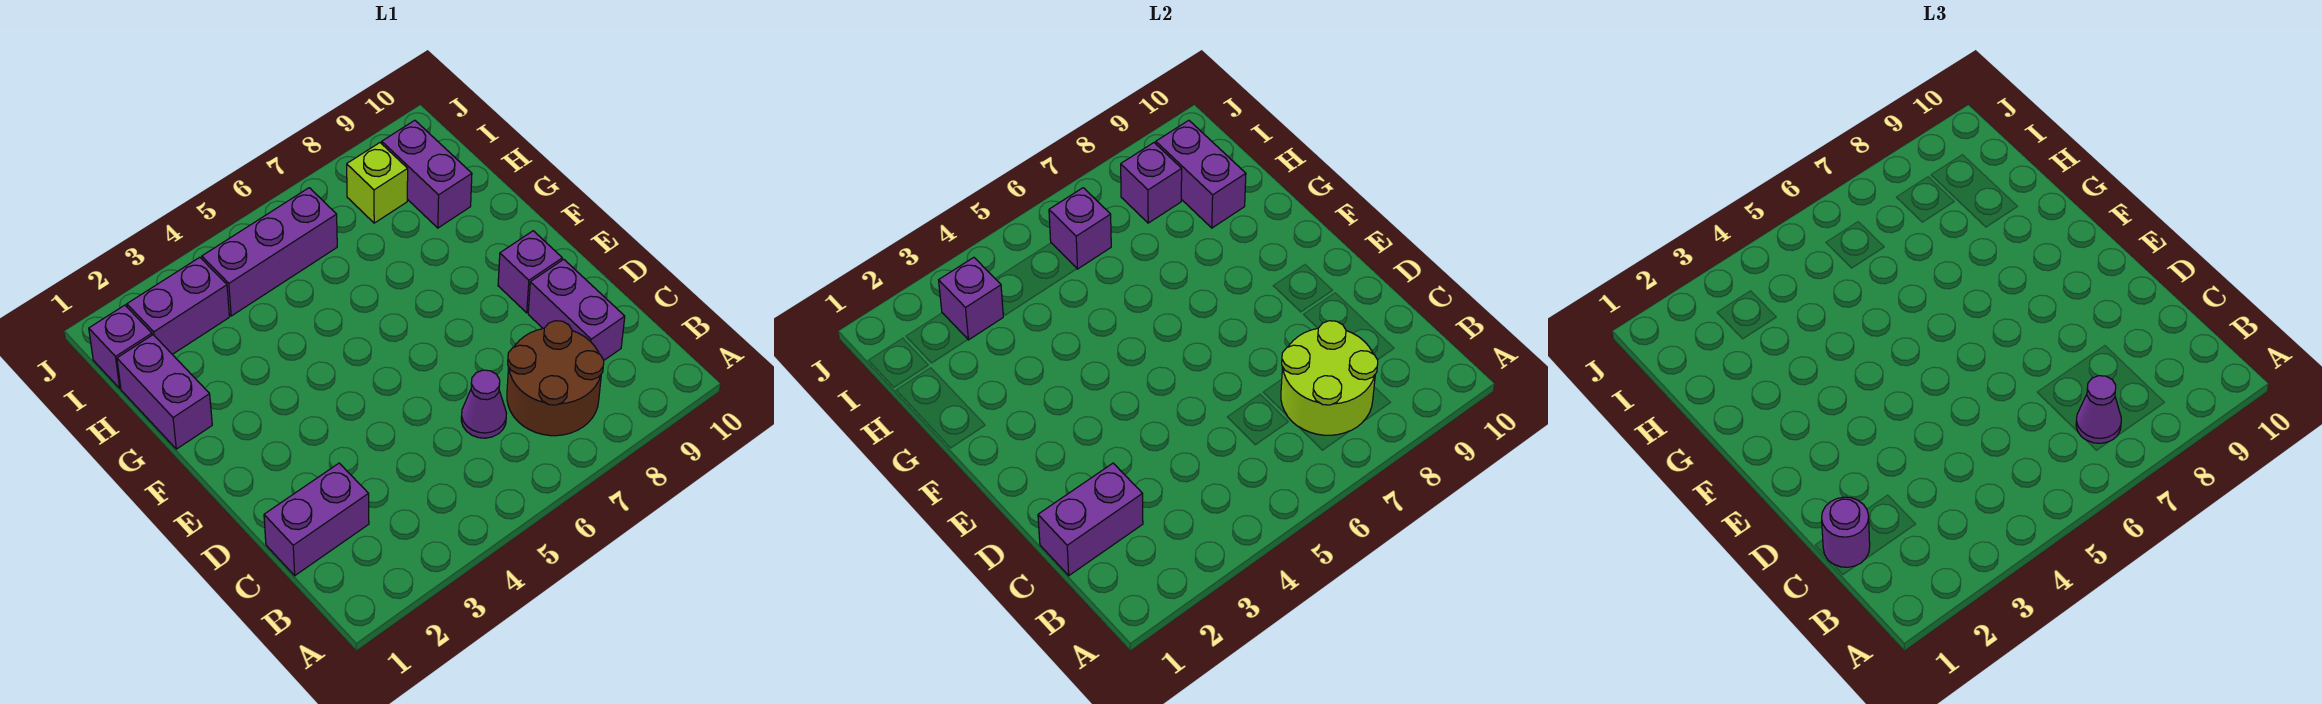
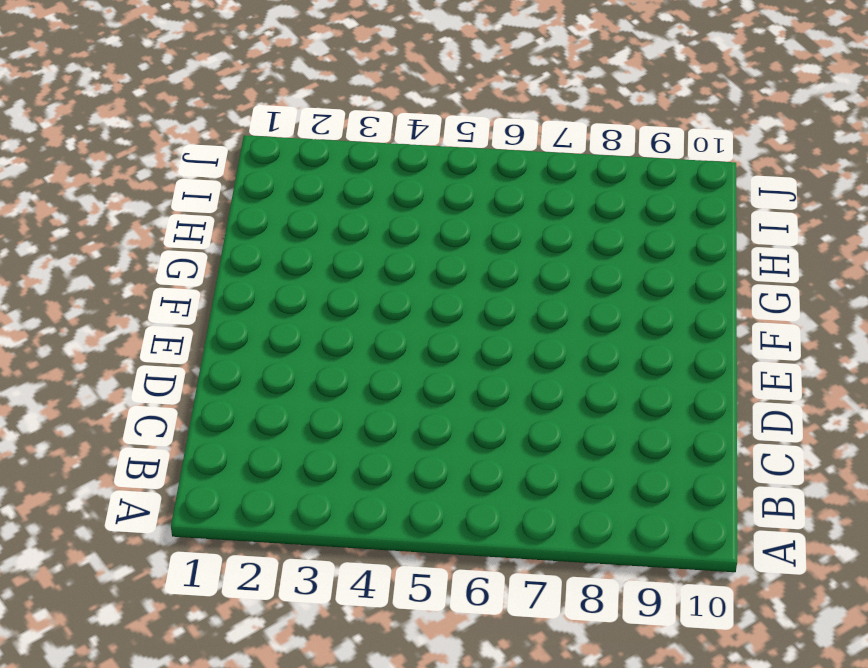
none -> brown round brick B7:C8 level 1
none -> purple brick C1:C2 level 1
none -> purple cone C6 level 1

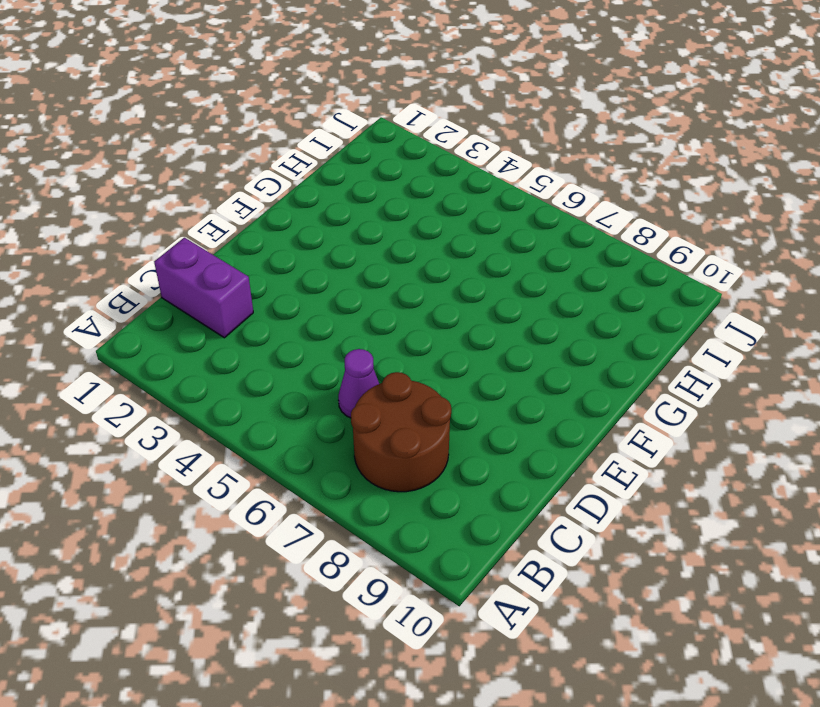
none -> purple brick C9:D9 level 1
none -> purple brick E9 level 1
none -> purple brick G1:H1 level 1

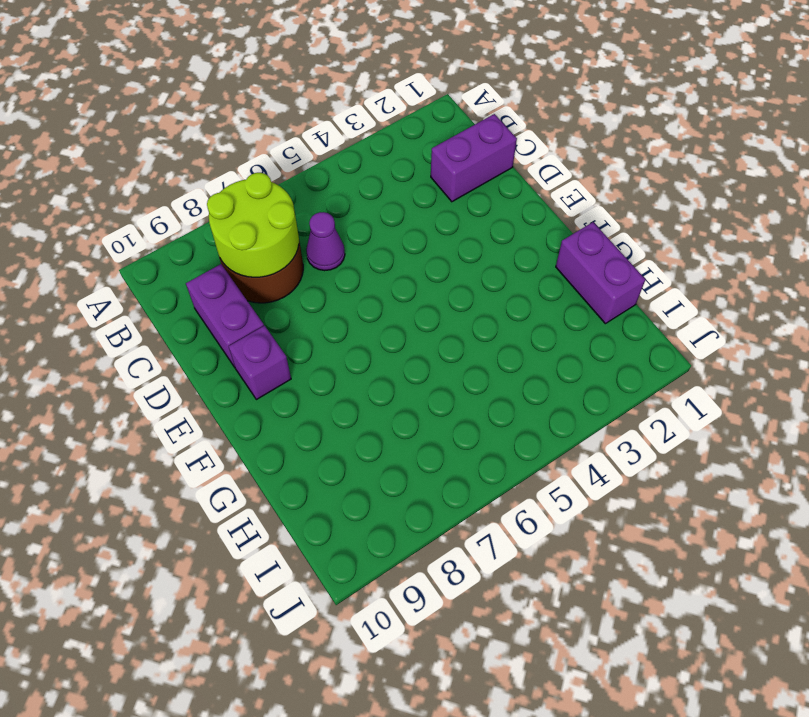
none -> purple brick H9:I9 level 1
none -> purple brick I1 level 1
none -> purple brick I2:I3 level 1

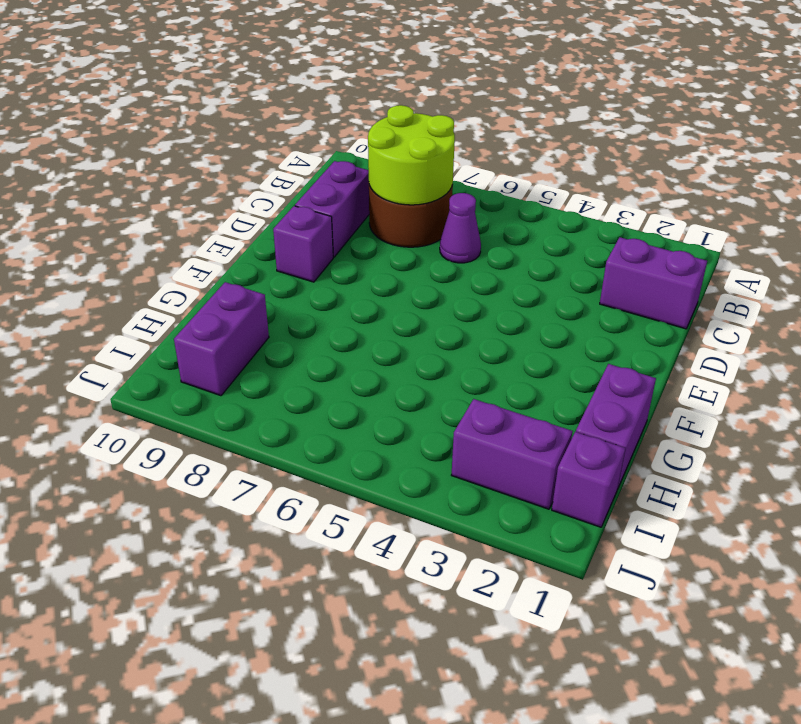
none -> purple brick I4:I6 level 1
none -> lime brick I8 level 1
none -> purple brick C1:C2 level 2

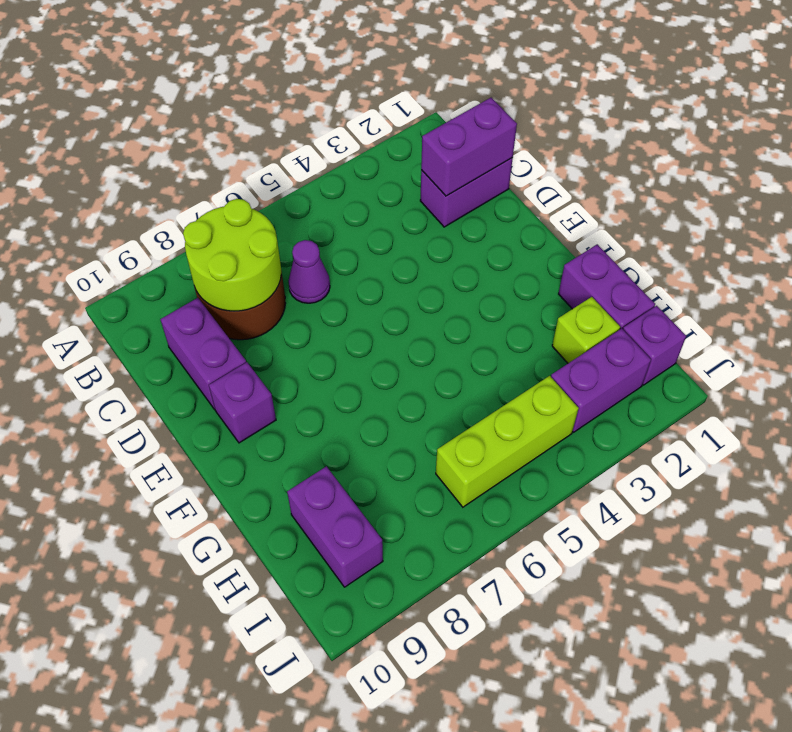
lime brick H2 level 1 -> lime brick I8 level 1
lime brick I4:I6 level 1 -> purple brick I4:I6 level 1
none -> purple brick H9:I9 level 2
none -> purple brick I3 level 2
none -> purple brick I6 level 2

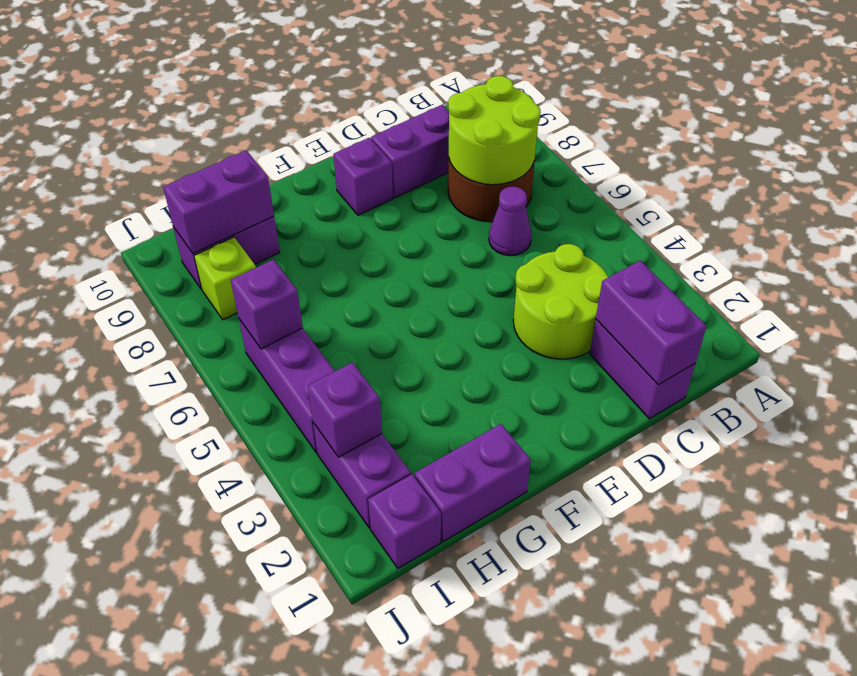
lime round brick C3:D4 level 1 -> none
none -> purple brick I8 level 2
none -> purple cone B7 level 3
none -> purple round brick C1 level 3

